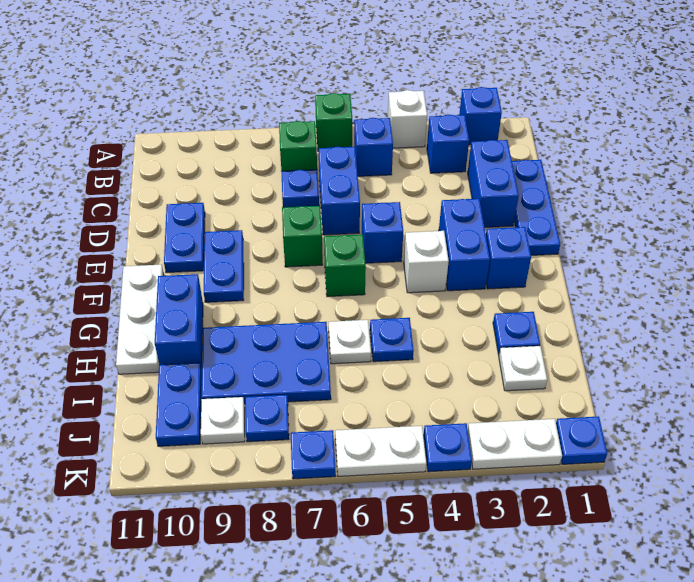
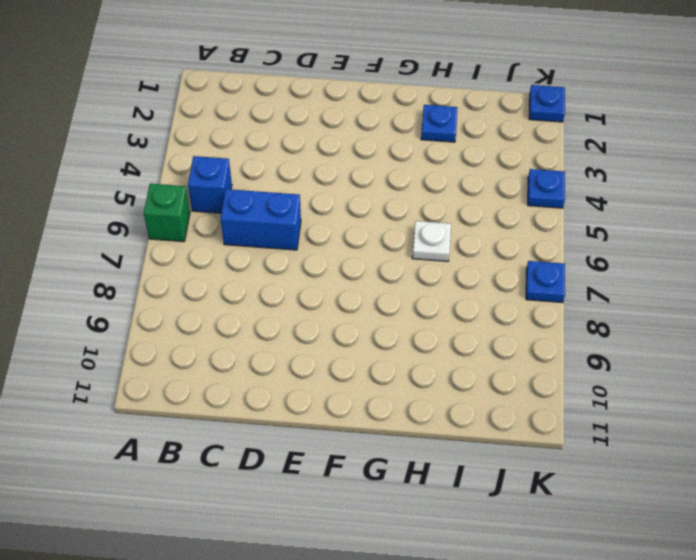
none -> blue brick A2 level 1
none -> white brick A4 level 1
none -> blue brick B3 level 1
none -> green brick B7 level 1

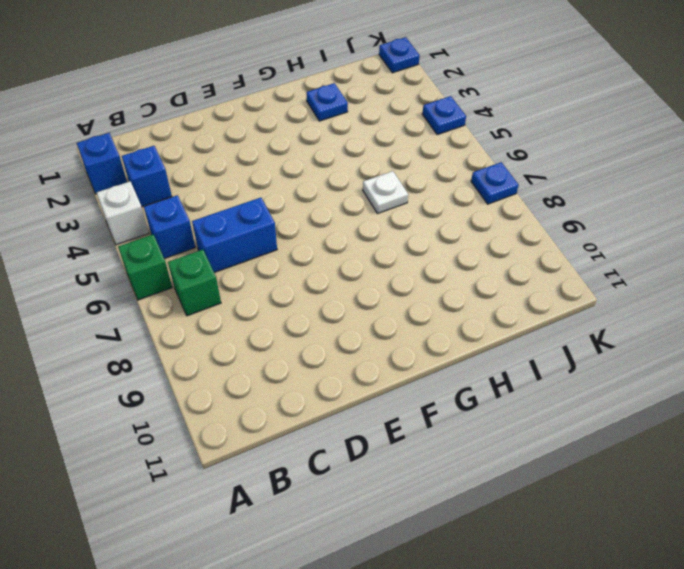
none -> blue plate C1:E1 level 1
none -> blue brick C2:D2 level 1
none -> blue plate C7 level 1
none -> blue plate D10:E10 level 1

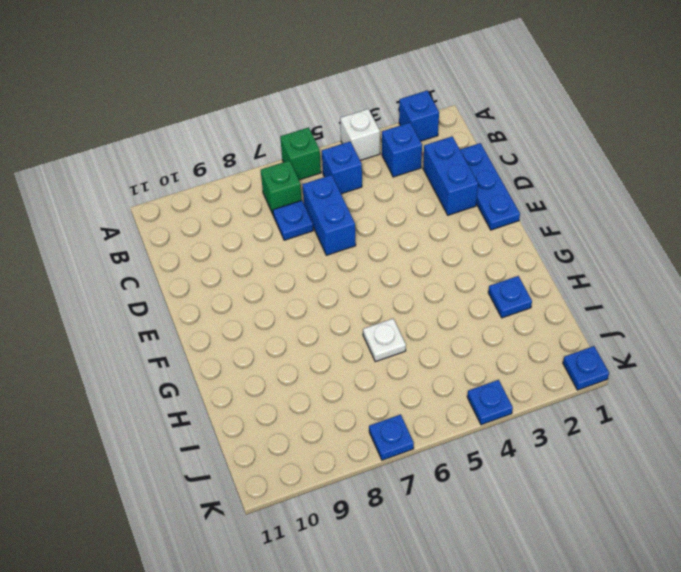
none -> blue plate D10:E10 level 1
none -> blue brick E3:F3 level 1
none -> blue brick E5 level 1
none -> green brick E7 level 1

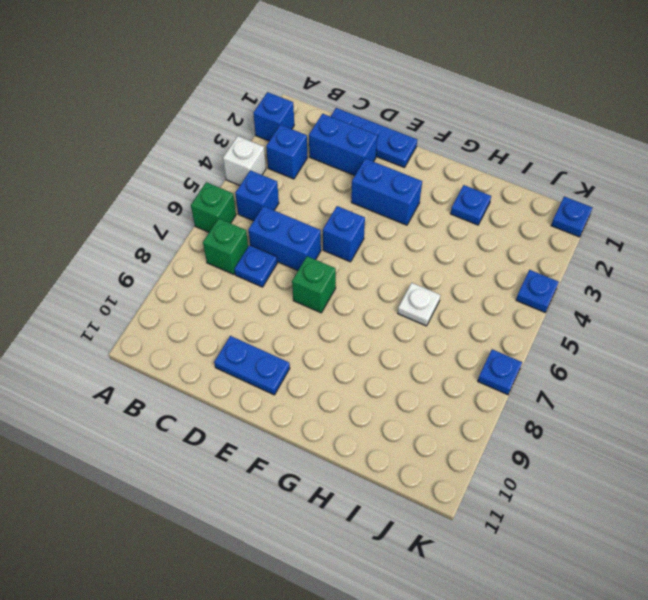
none -> blue plate E9:F9 level 1
none -> blue brick F2 level 1
none -> white brick F4 level 1
none -> green brick F6 level 1

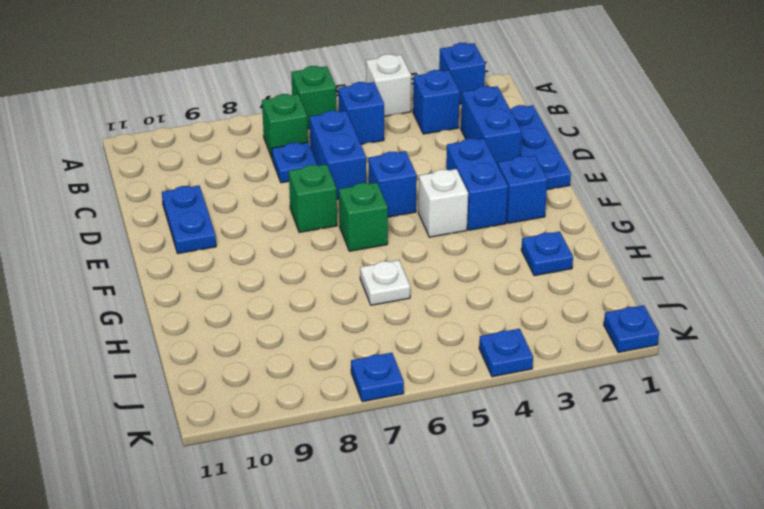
none -> blue plate E9:F9 level 1
none -> white plate F11:H11 level 1
none -> blue brick G10:H10 level 1
none -> blue plate H5 level 1

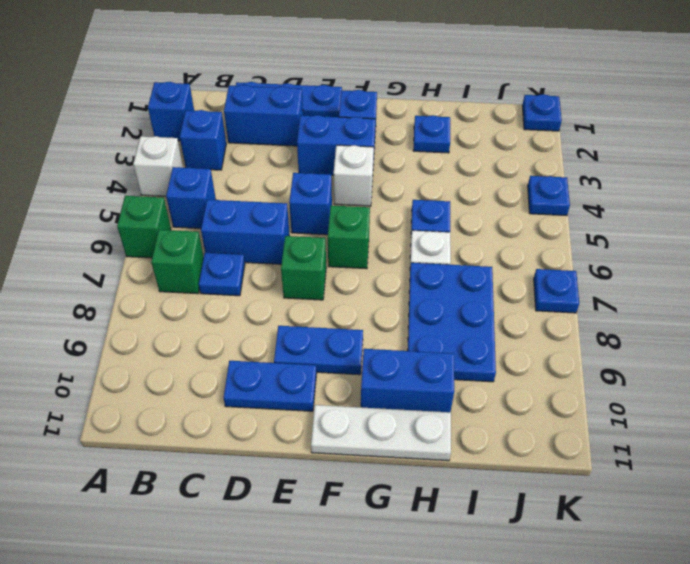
none -> white plate I2 level 1
none -> blue plate I10:J10 level 1
none -> blue plate J8 level 1
none -> white plate J9 level 1

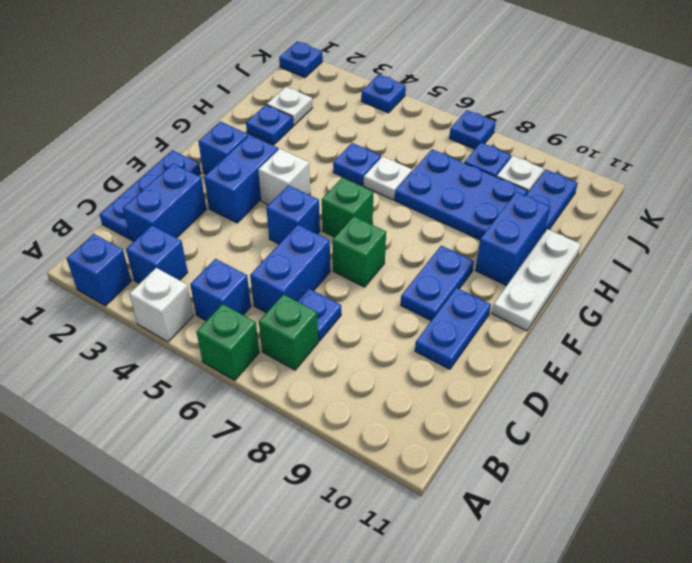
none -> white plate K2:K3 level 1
none -> white plate K5:K6 level 1

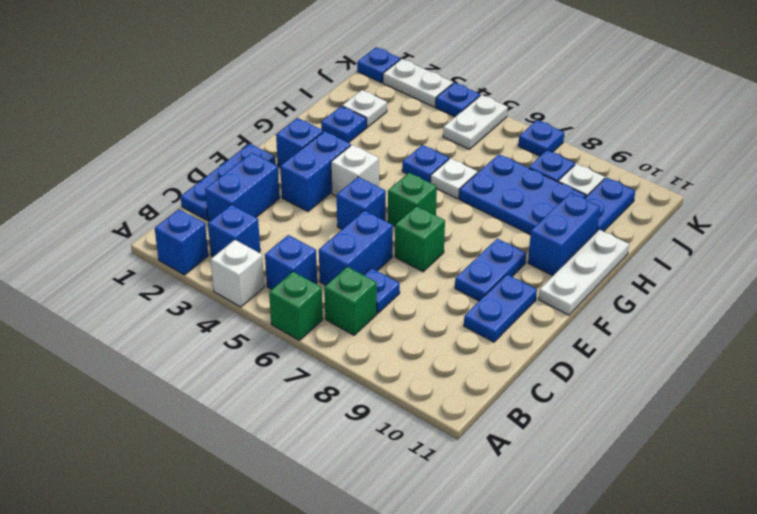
white plate J5:K5 level 1 -> white plate K5:K6 level 1

